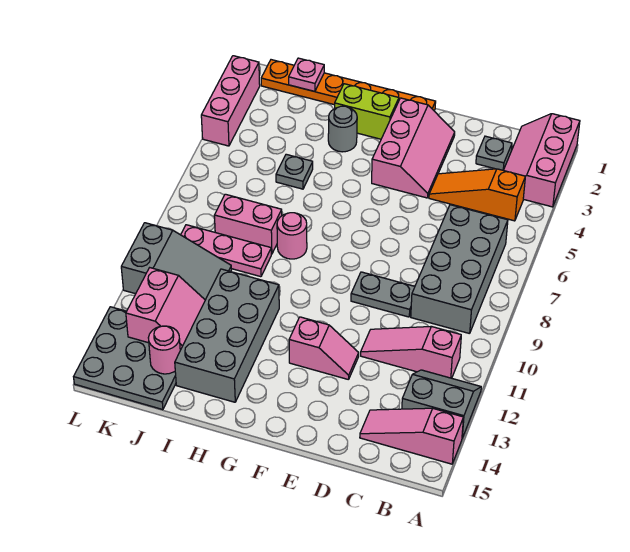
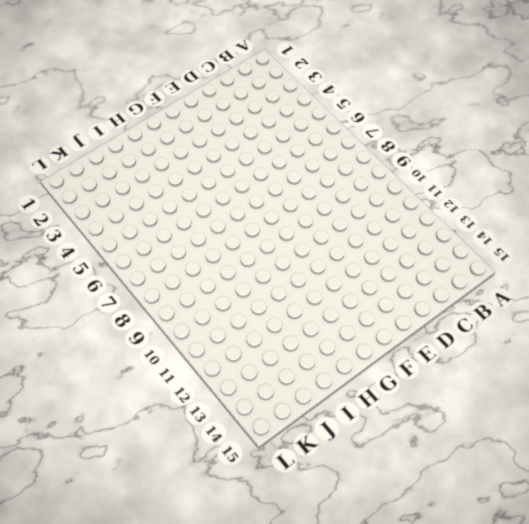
none -> pink slope A1:B3 level 1 top A
none -> grey slope A12:B13 level 1 top 13
none -> pink slope A14:C14 level 1 top A

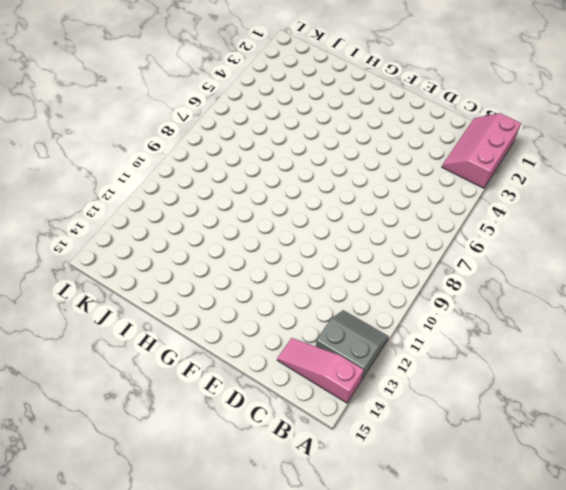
none -> orange slope B4:D4 level 1 top B
none -> grey brick B6:C9 level 1
none -> pink slope B11:D11 level 1 top B

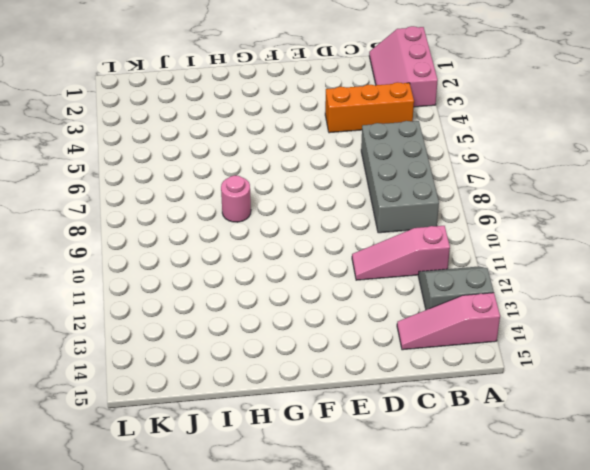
orange brick B4:D4 level 1 -> orange slope B4:D4 level 1 top B
none -> grey plate C2 level 1
none -> grey plate D9:E9 level 1
none -> pink slope E2:F4 level 1 top F

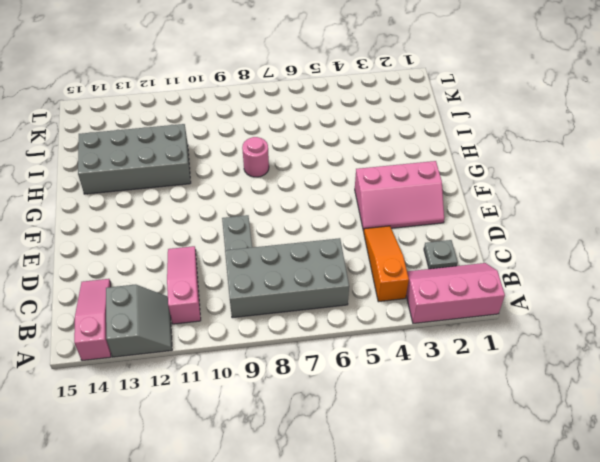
none -> pink slope E12:F12 level 1 top F
none -> orange plate F1:K1 level 1
none -> lime brick G2:H2 level 1

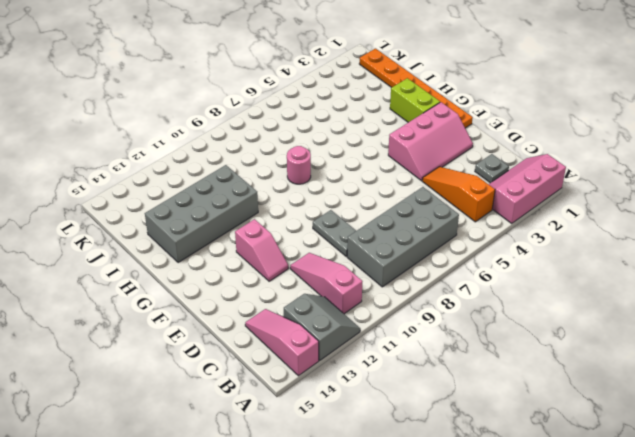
none -> grey round brick H3 level 1
none -> grey plate I5 level 1
none -> pink brick I8:J8 level 1

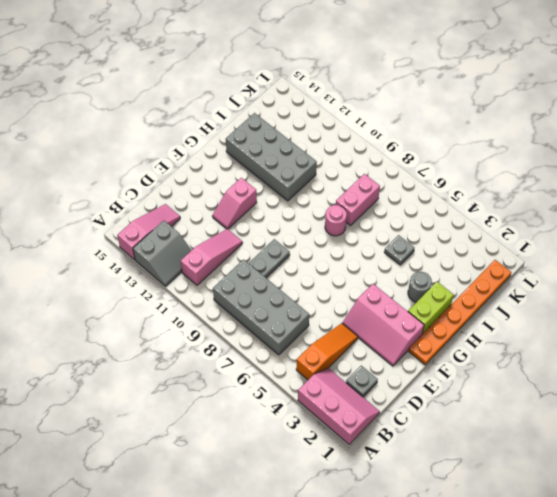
none -> pink plate I9:K9 level 1
none -> grey slope J10:L11 level 1 top L
none -> grey plate J13:L15 level 1

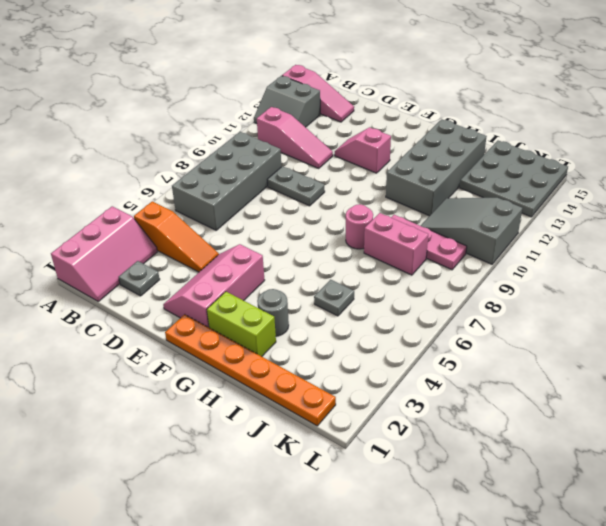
none -> pink brick L2:L4 level 1
none -> pink plate J1 level 2
none -> pink slope J12:K13 level 2 top K

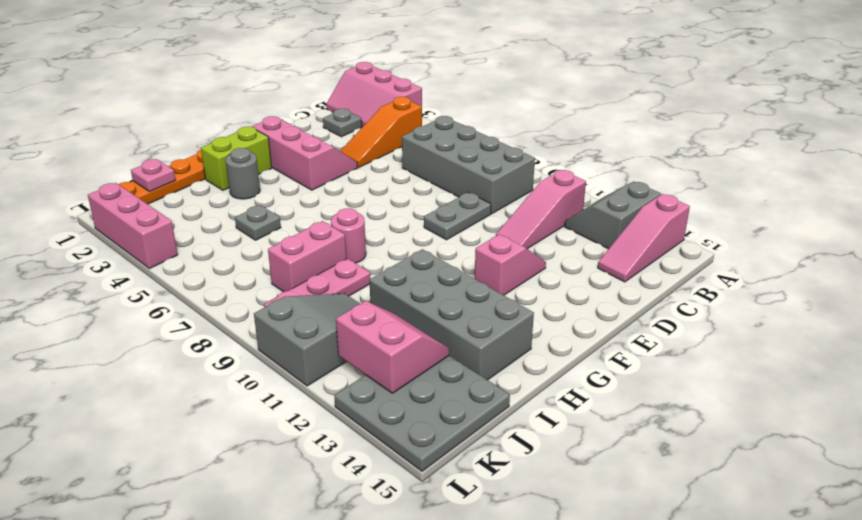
none -> pink round brick J14 level 2

